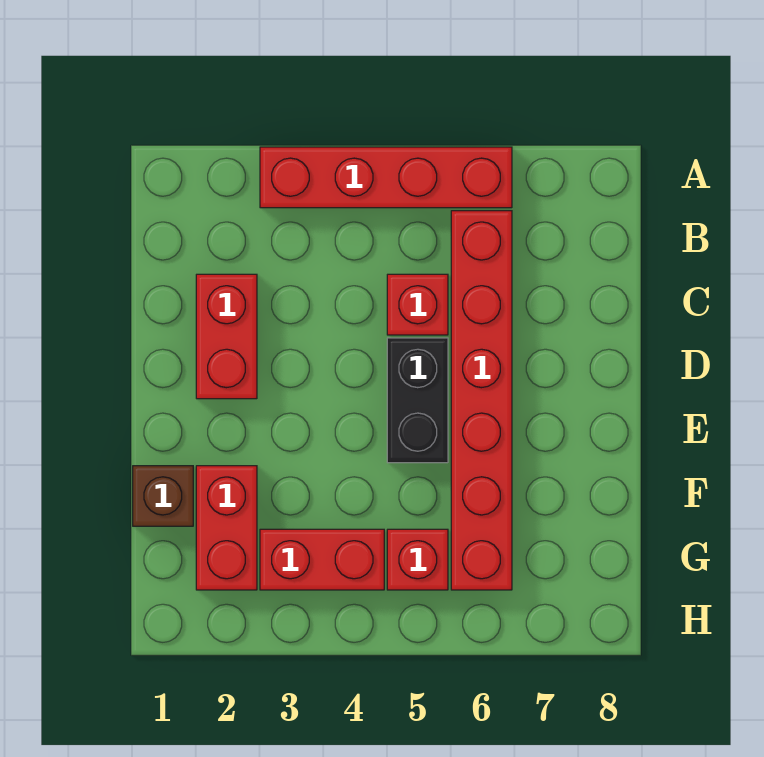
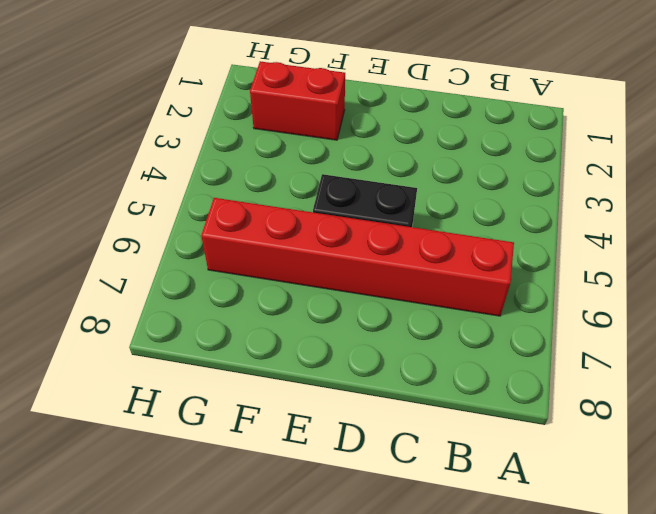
none -> red brick A3:A6 level 1
none -> red brick C2:D2 level 1

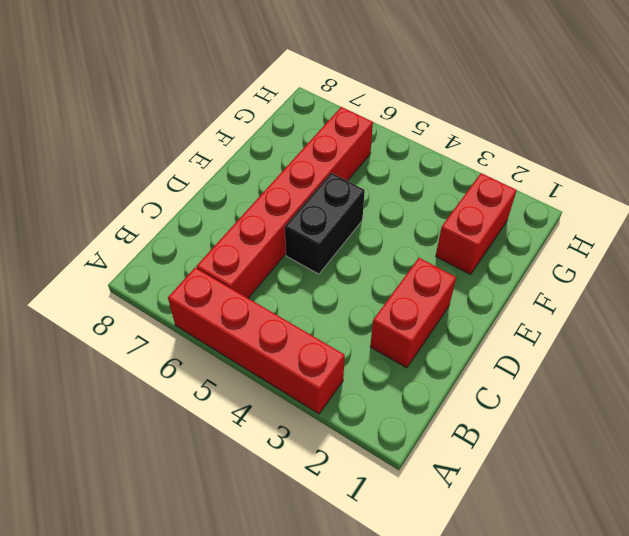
none -> red brick C5 level 1
none -> brown brick F1 level 1

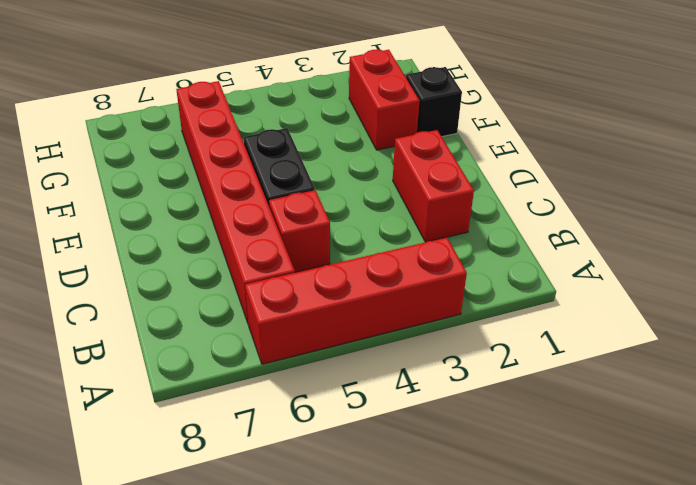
black brick F1 level 1 -> brown brick F1 level 1
none -> red brick G3:G4 level 1
none -> red brick G5 level 1

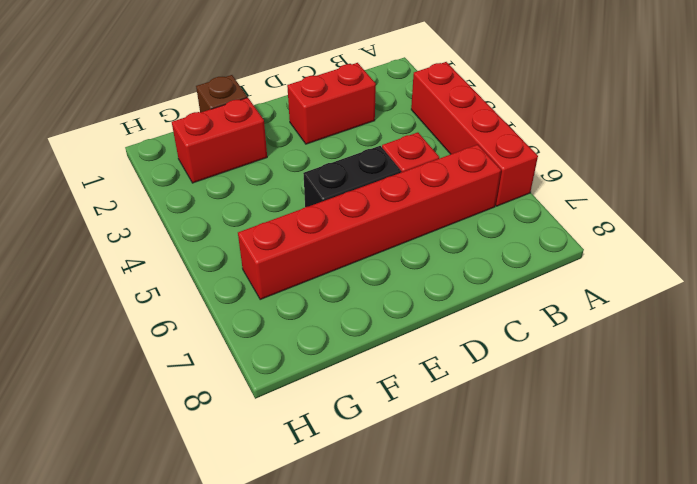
none -> red brick G3:G4 level 1
none -> red brick G5 level 1

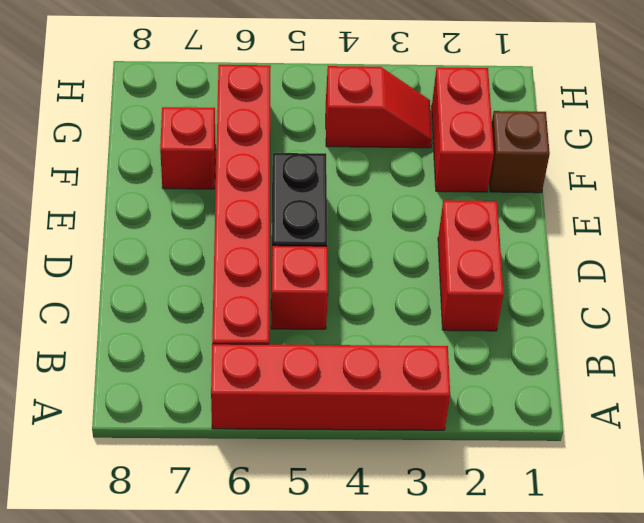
red brick F7 level 1 -> red brick G5 level 1
red slope G3:G4 level 1 top 4 -> red brick G3:G4 level 1

